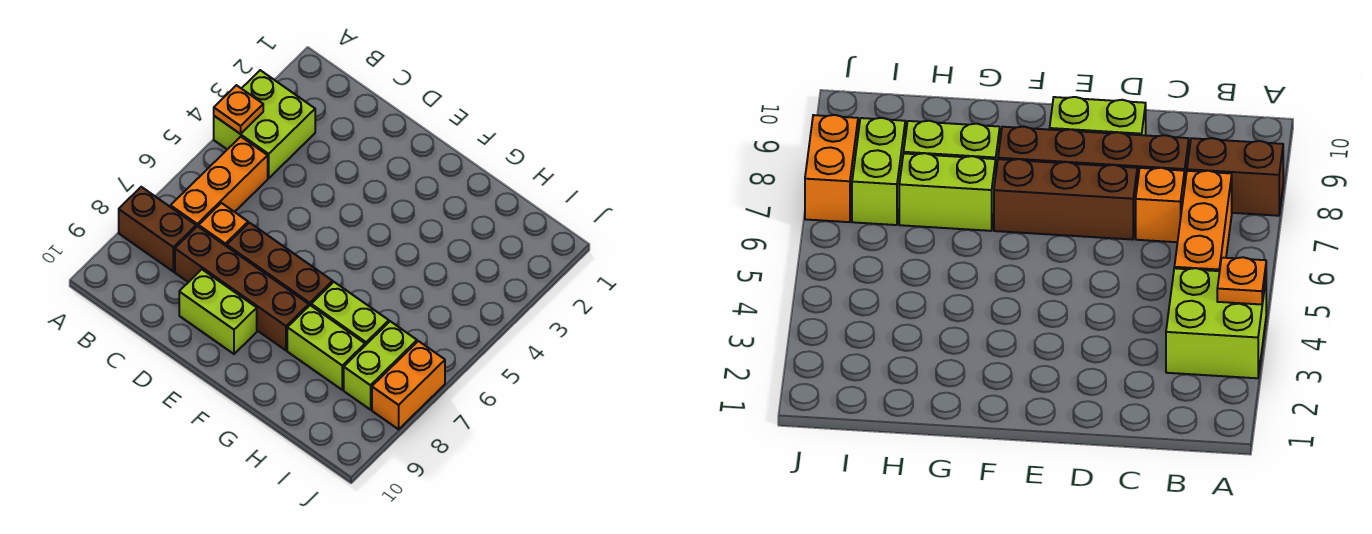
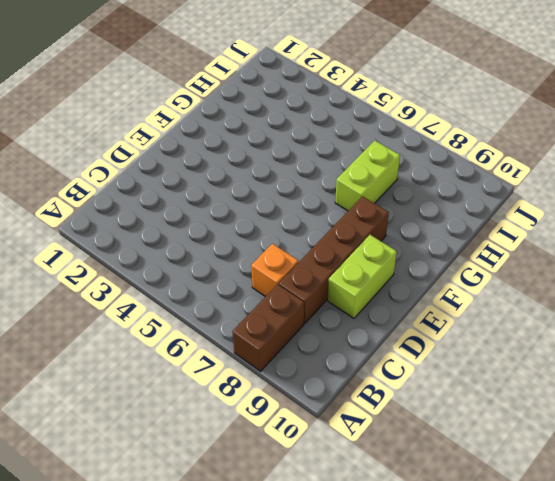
none -> lime brick A3:B4 level 1
none -> orange brick B5:B7 level 1
none -> brown brick D7:F7 level 1

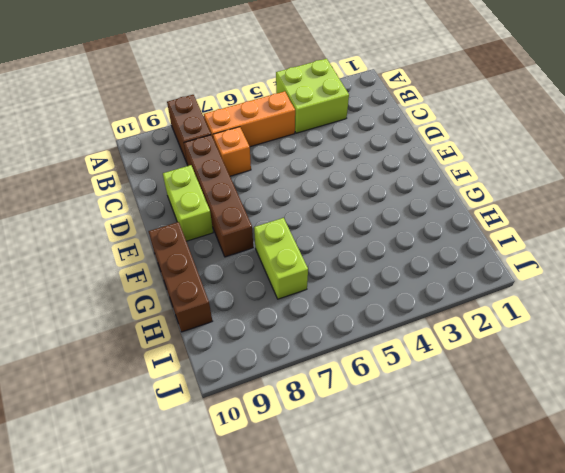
brown brick F10:H10 level 1 -> brown brick D7:F7 level 1
none -> lime brick G8:H8 level 1
none -> lime brick I7:I8 level 1
none -> orange brick J7:J8 level 1

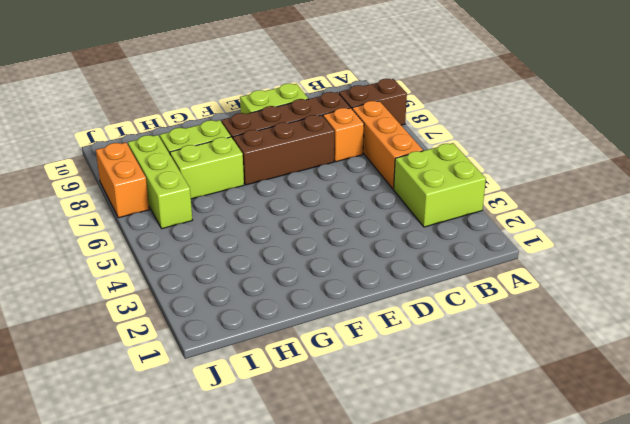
lime brick I6:I8 level 1 -> lime brick I7:I8 level 1
none -> orange plate A4 level 2

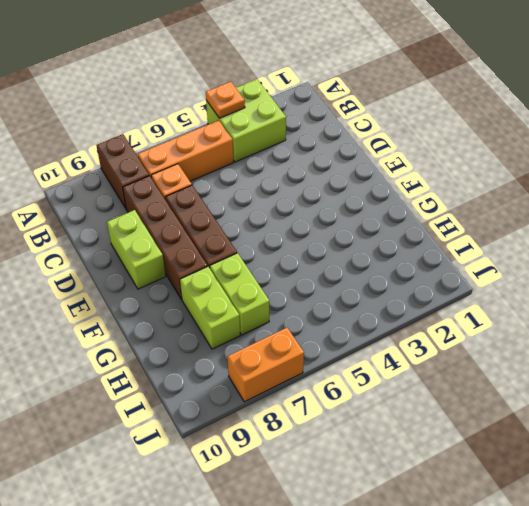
none -> lime brick I7:I8 level 1

